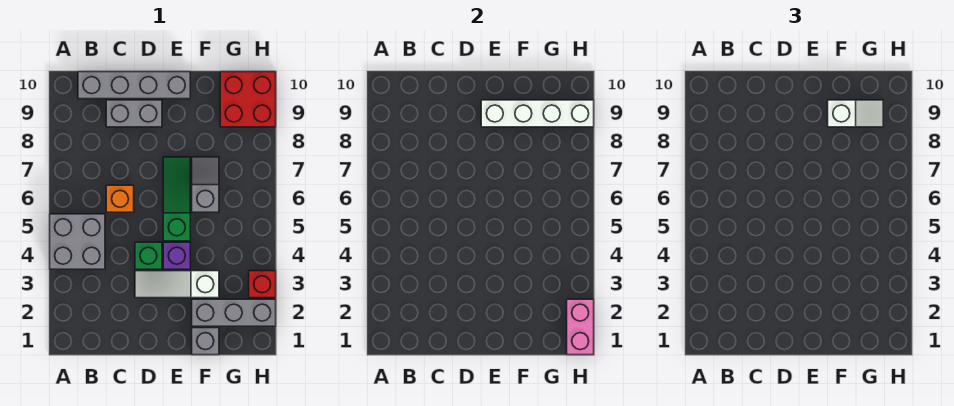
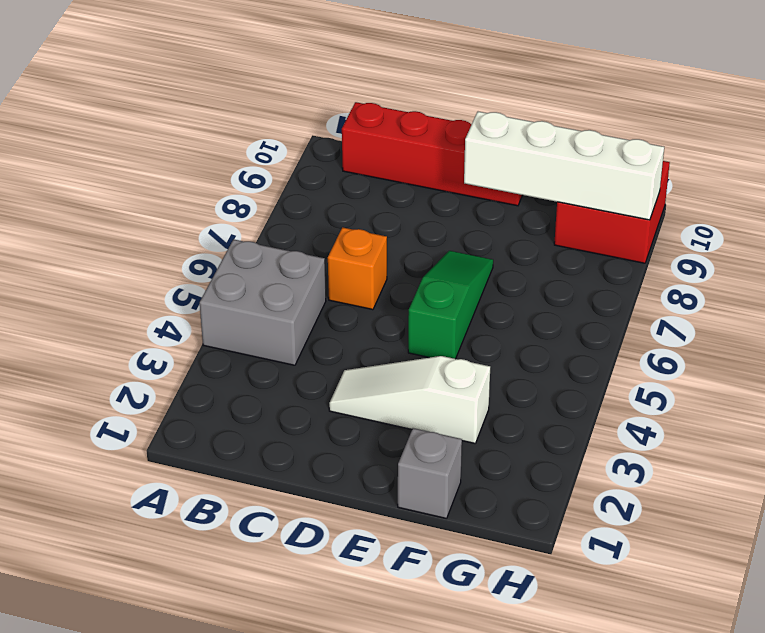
red brick B10:E10 level 1 -> grey brick B10:E10 level 1
none -> grey brick C9:D9 level 1
none -> green brick D4 level 1
none -> purple brick E4 level 1

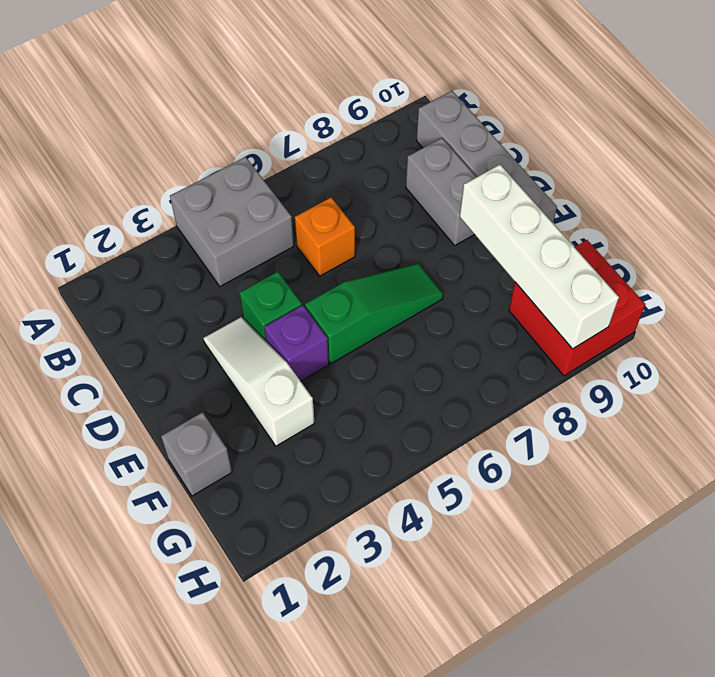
none -> grey brick F2:H2 level 1
none -> grey slope F6:F7 level 1 top 6
none -> red brick H3 level 1

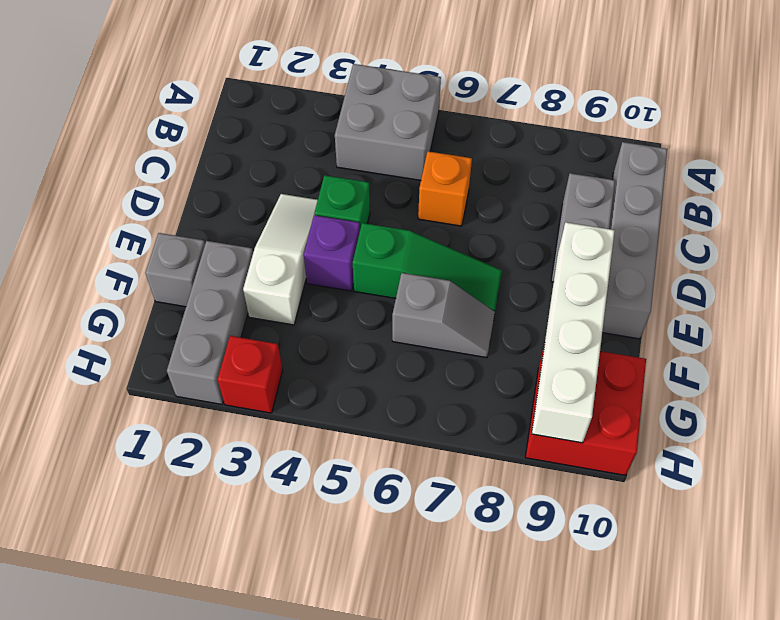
none -> pink brick H1:H2 level 2
none -> white slope F9:G9 level 3 top F

